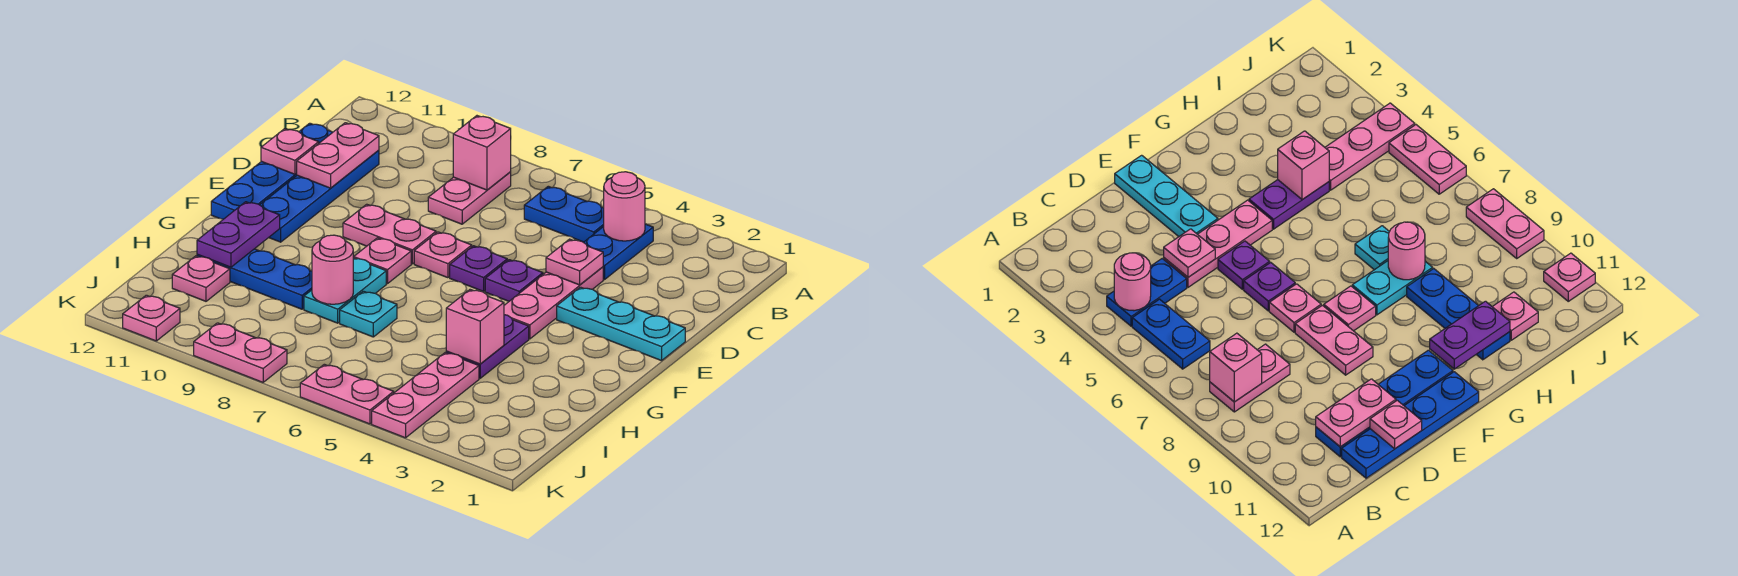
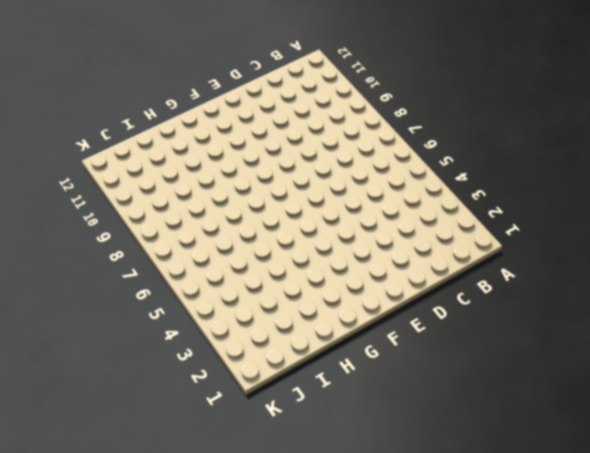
none -> blue plate B4:C4 level 1
none -> blue plate B5:B6 level 1
none -> pink plate B8:C8 level 1

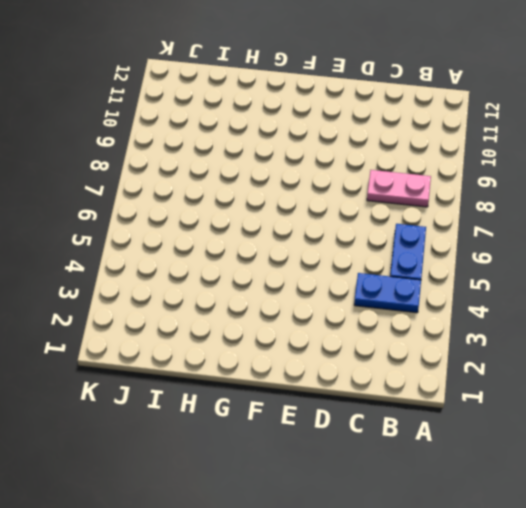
none -> blue plate C11:F11 level 1
none -> blue plate C12:F12 level 1
none -> pink plate D4:F4 level 1

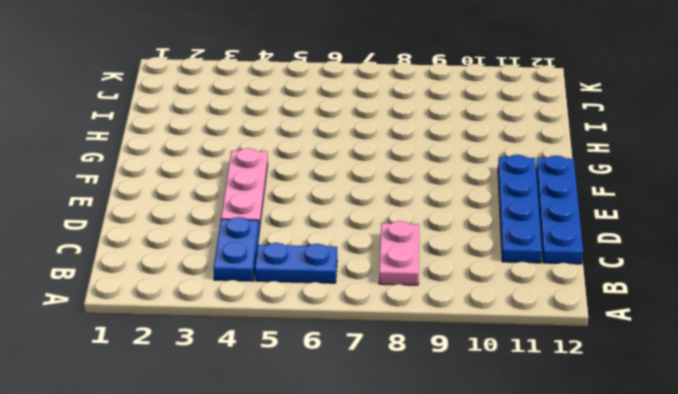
none -> cyan plate E1:E3 level 1
none -> purple plate E5 level 1
none -> purple plate E6 level 1

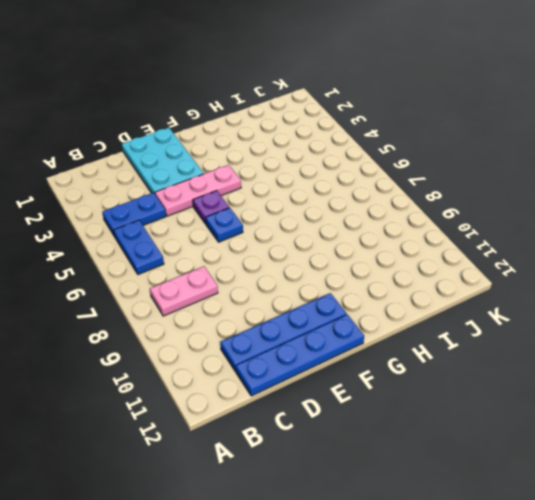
cyan plate D1:E3 level 1 -> cyan plate E1:E3 level 1
blue plate E6 level 1 -> purple plate E6 level 1
none -> pink plate E7 level 1
none -> pink plate E8:E9 level 1
none -> pink plate F8 level 1

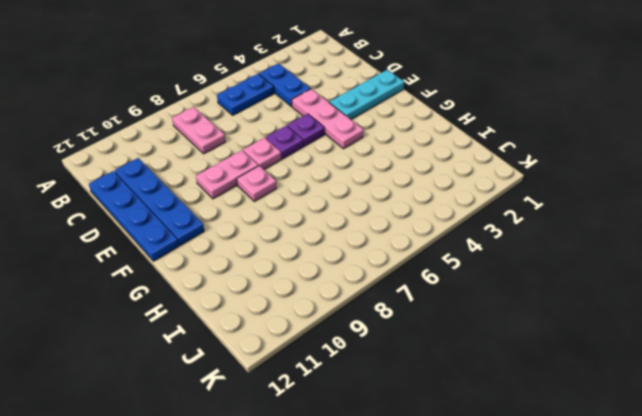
none -> purple plate G4:H4 level 1
none -> cyan plate G8:H8 level 1
none -> cyan plate H7 level 1

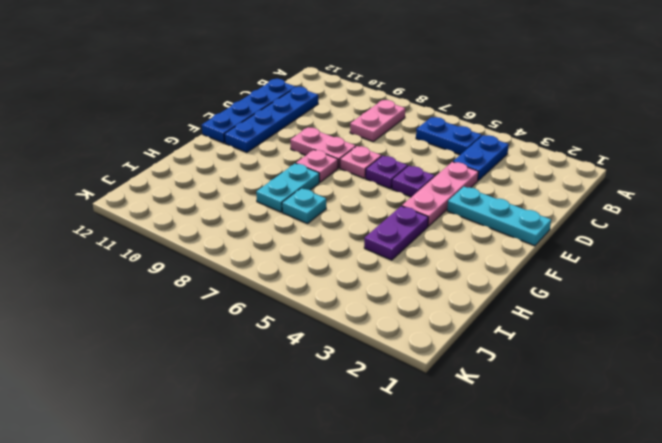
none -> blue plate H9:H11 level 1
none -> pink plate I4:K4 level 1
none -> pink plate I11 level 1

